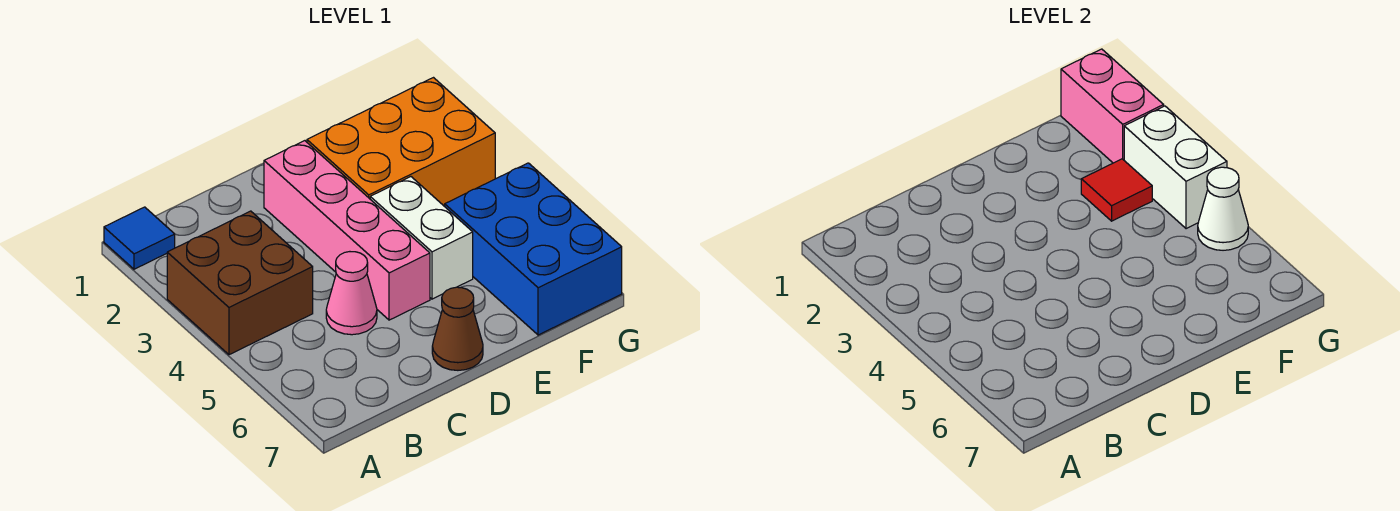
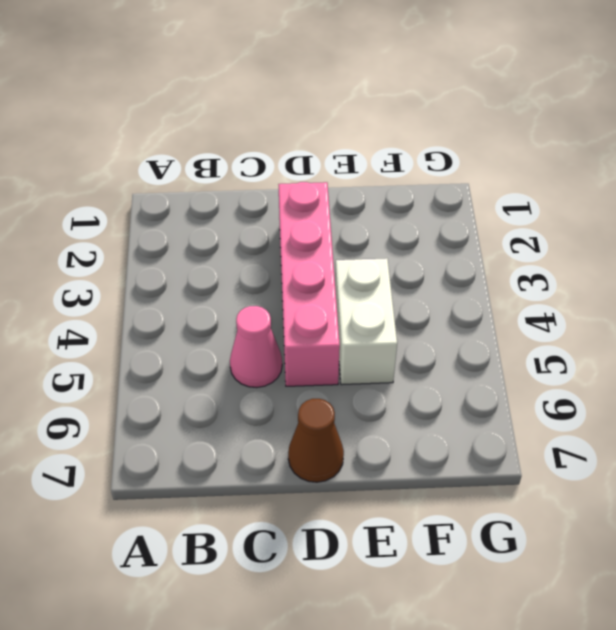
none -> blue tile A1 level 1
none -> brown brick A3:B4 level 1
none -> orange brick E2:G3 level 1

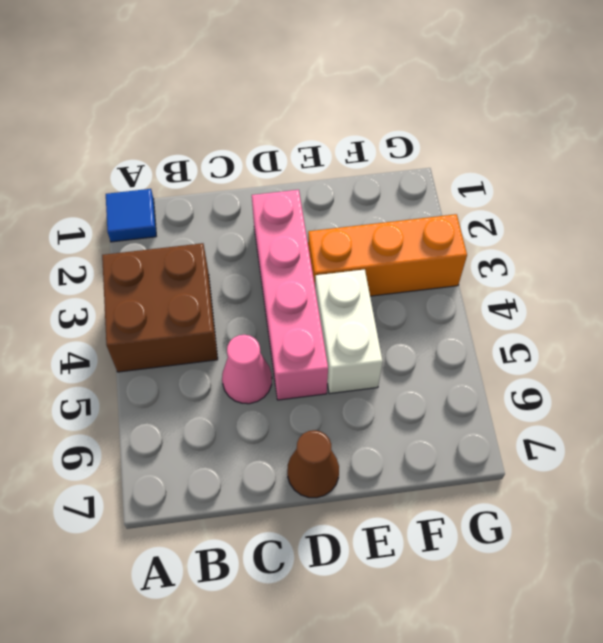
orange brick E3:G3 level 1 -> orange brick E2:G3 level 1
none -> blue brick F5:G7 level 1
none -> red tile F3 level 2
none -> pink brick G1:G2 level 2

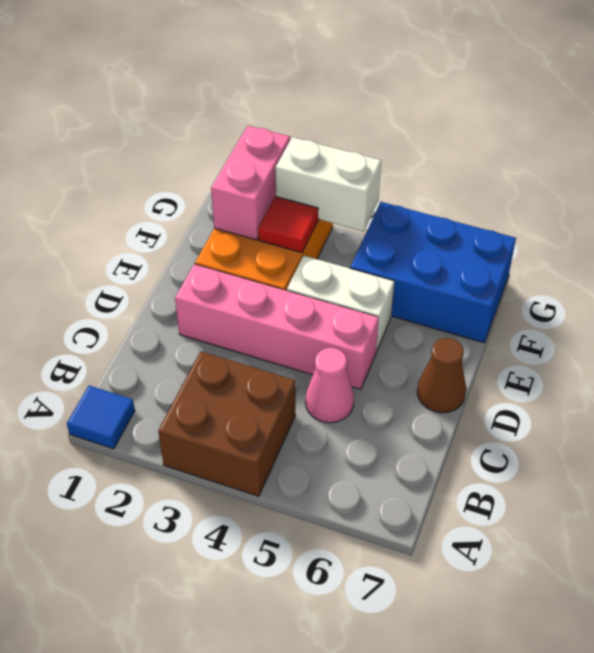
pink brick F2:G2 level 2 -> pink brick G1:G2 level 2
none -> white cone G5 level 2

